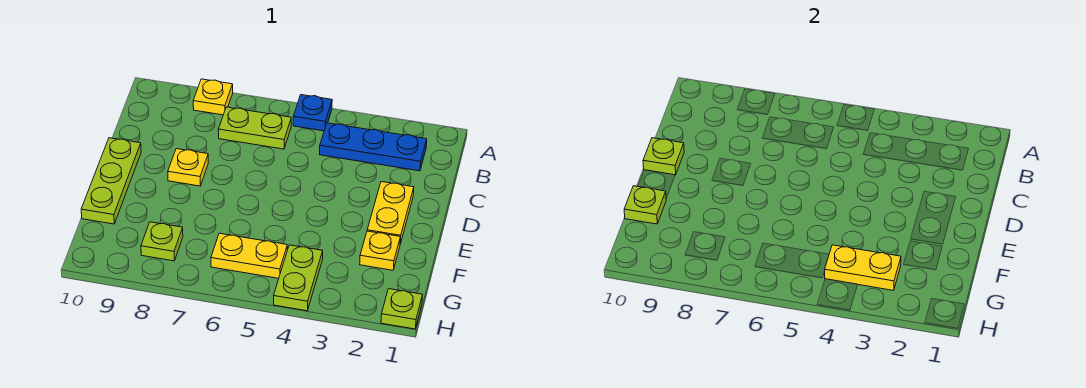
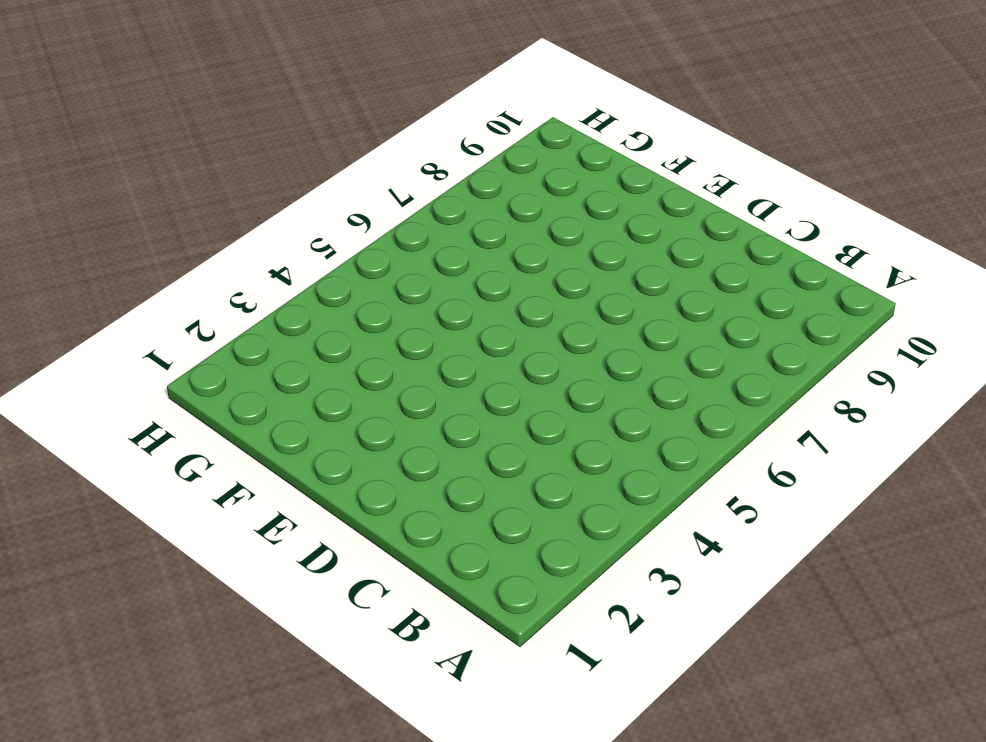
none -> blue plate A5 level 1
none -> yellow plate A8 level 1
none -> blue plate B2:B4 level 1

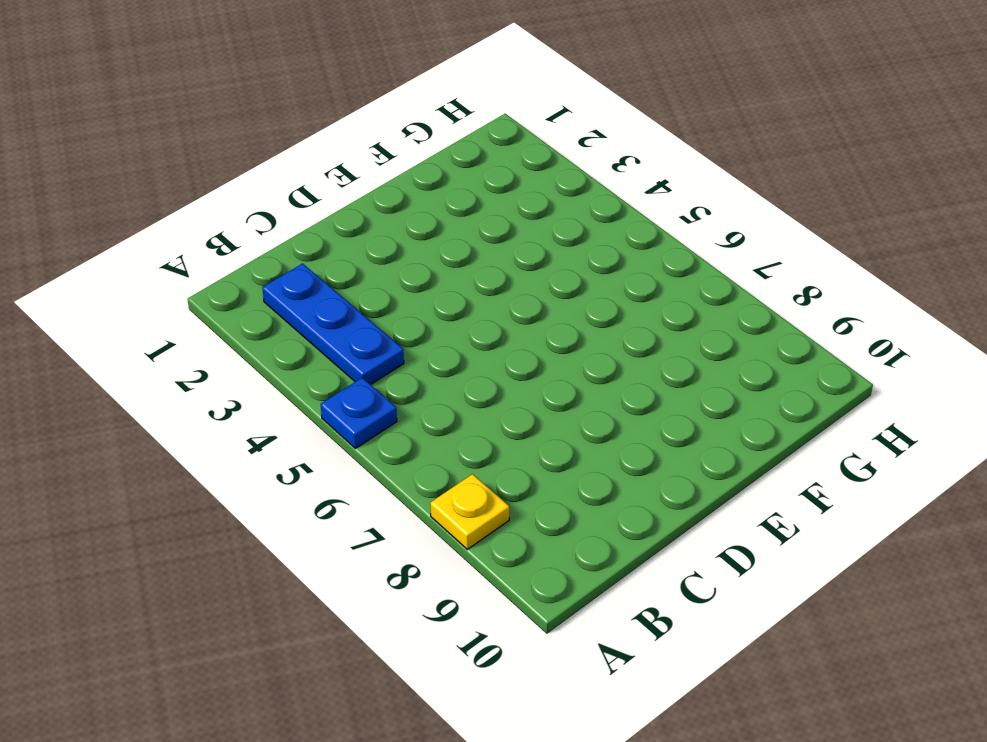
none -> lime plate B6:B7 level 1
none -> yellow plate D2:E2 level 1
none -> yellow plate D8 level 1

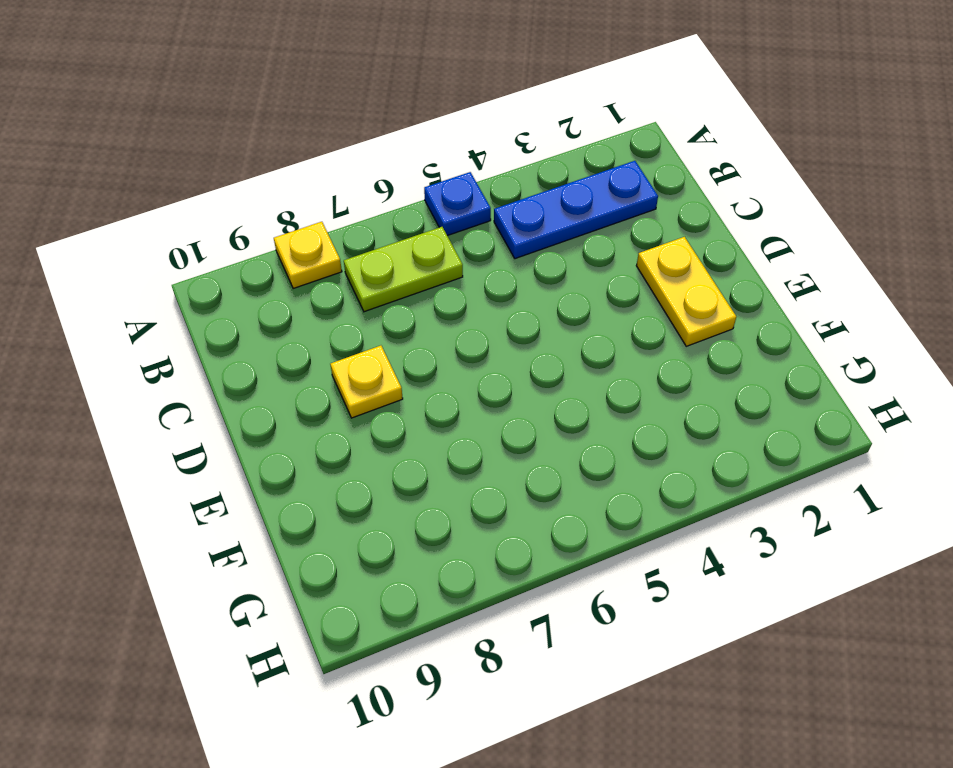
none -> lime plate D10:F10 level 1
none -> yellow plate F2 level 1
none -> lime plate G4:H4 level 1

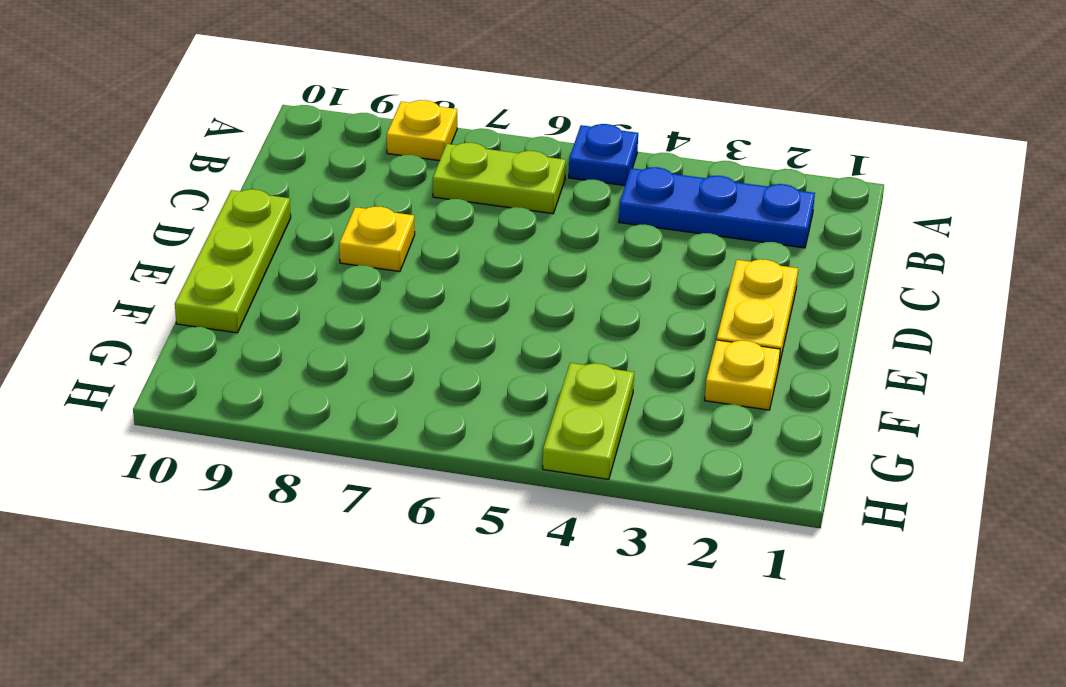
none -> yellow plate G5:G6 level 1
none -> lime plate G8 level 1
none -> lime plate H1 level 1

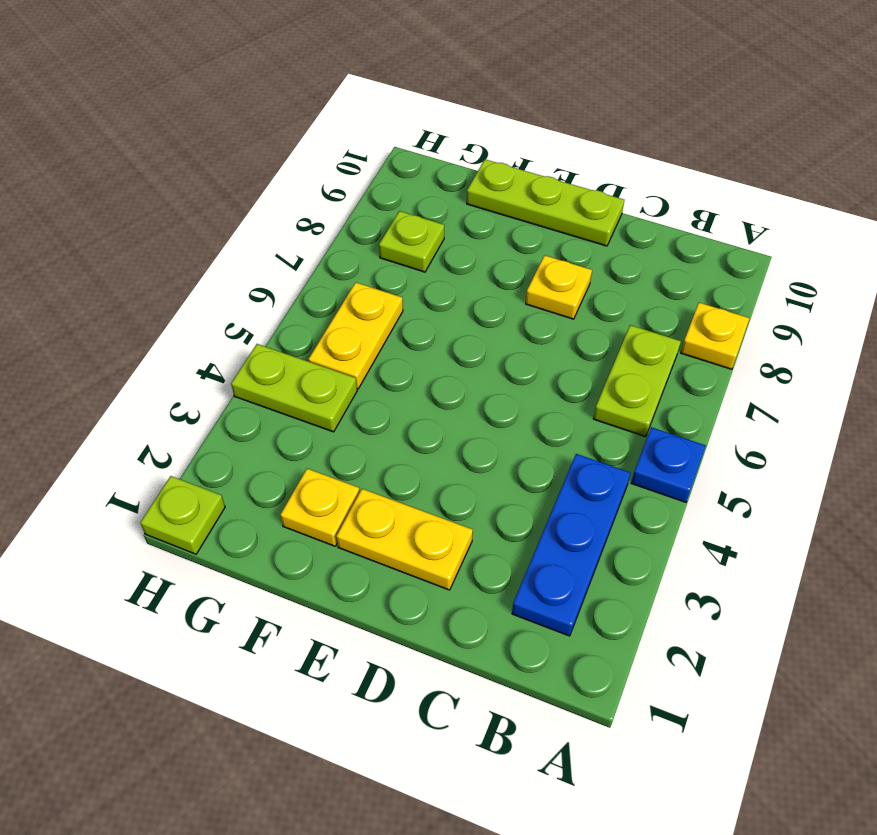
none -> lime plate D10 level 2
none -> lime plate F10 level 2
none -> yellow plate G3:G4 level 2

